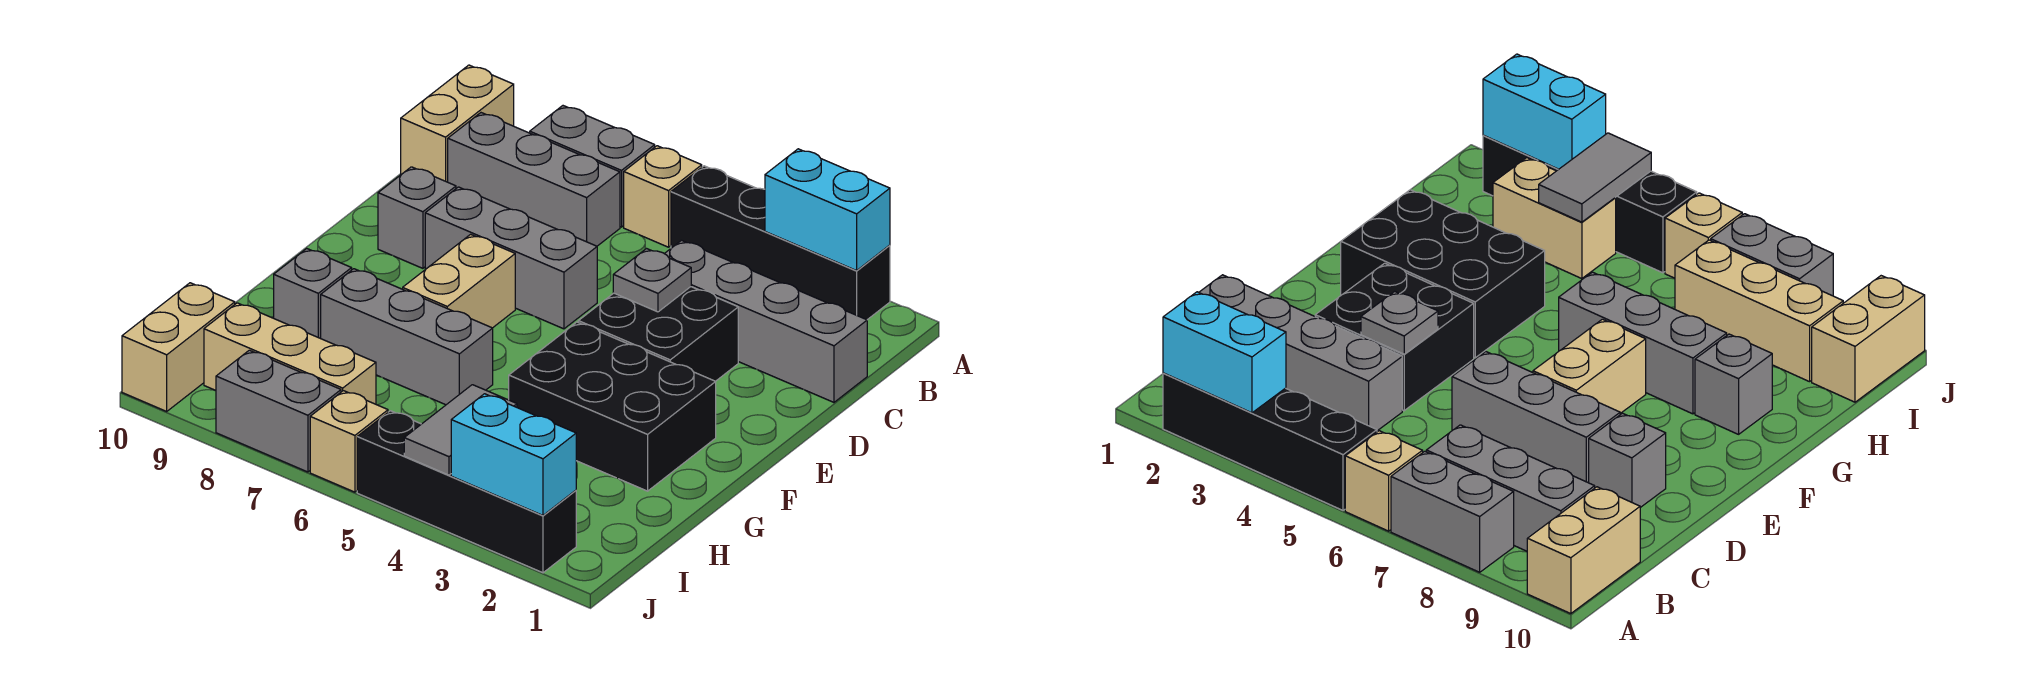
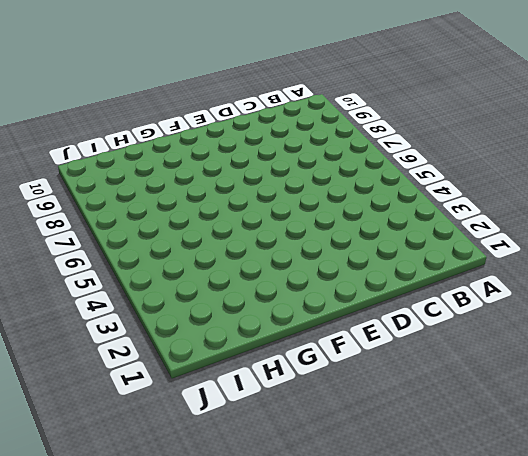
none -> black brick A2:A5 level 1
none -> tan brick A6 level 1
none -> grey brick A7:A8 level 1

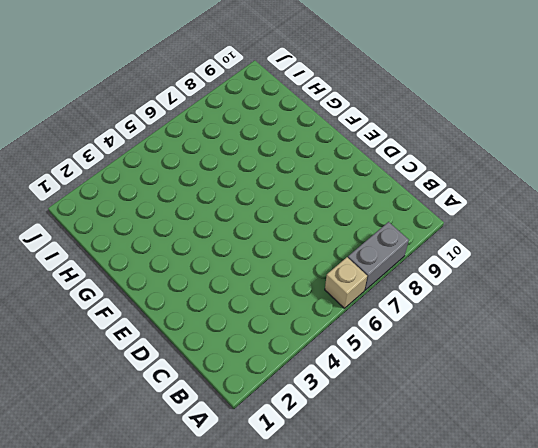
none -> black brick A2:A5 level 1
none -> tan brick A10:B10 level 1
none -> grey brick B7:B9 level 1

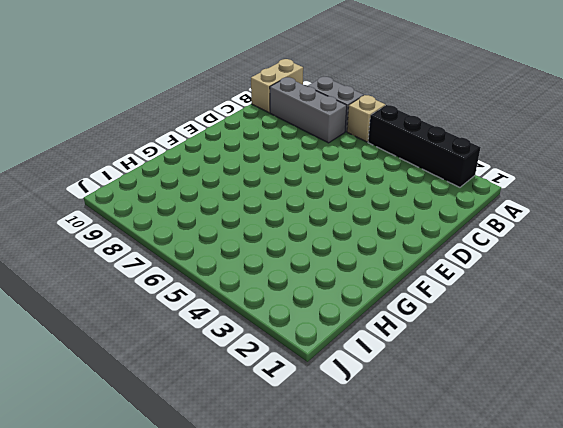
none -> grey brick C1:C4 level 1
none -> black brick D3:E4 level 1
none -> grey brick D6:D8 level 1

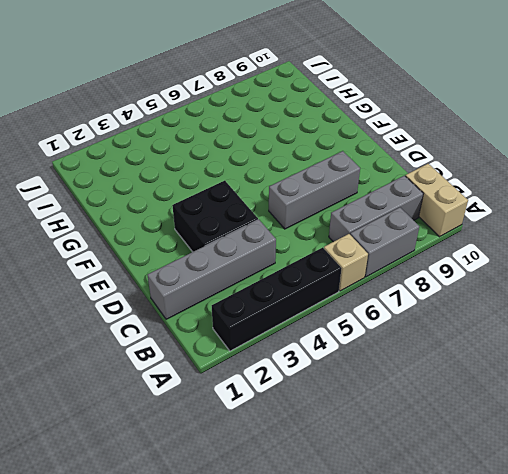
none -> grey brick D9 level 1
none -> tan brick E7:F7 level 1
none -> black brick F2:G4 level 1

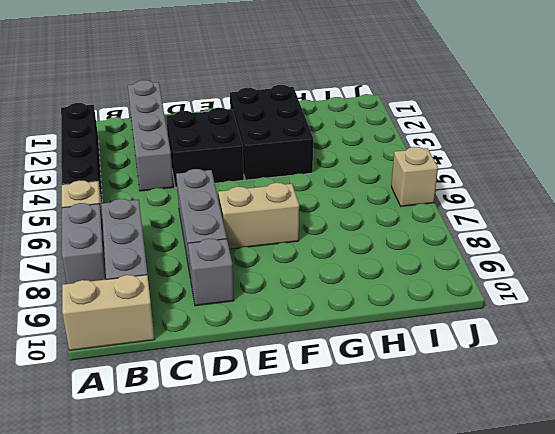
none -> grey brick G6:G8 level 1
none -> grey brick G9 level 1
none -> tan brick I3:I4 level 1

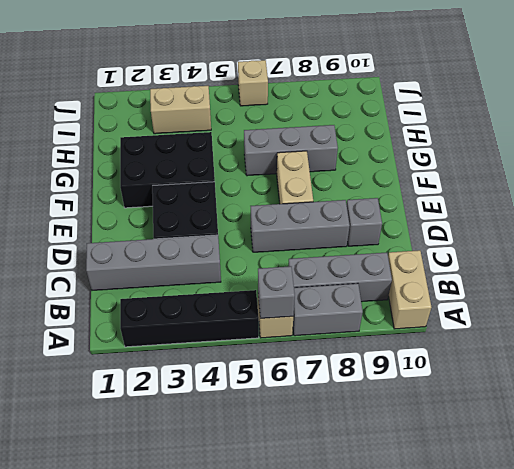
grey brick A6 level 2 -> grey brick G9 level 1
none -> tan brick I7:I9 level 1
none -> tan brick I10:J10 level 1
none -> black brick J2:J5 level 1

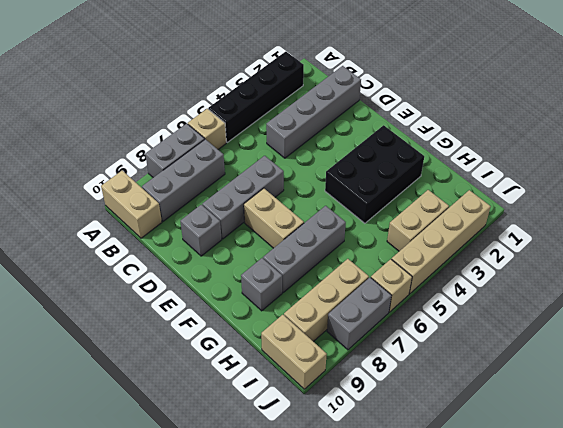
tan brick J2:J5 level 1 -> black brick J2:J5 level 1
none -> black brick D3:E4 level 1
none -> cyan brick A2:A3 level 2
none -> grey plate D4 level 2

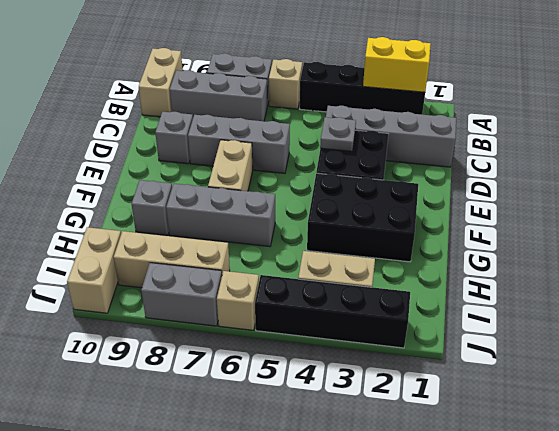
yellow brick A2:A3 level 2 -> cyan brick A2:A3 level 2
none -> grey tile I4:J4 level 2
none -> cyan brick J2:J3 level 2

